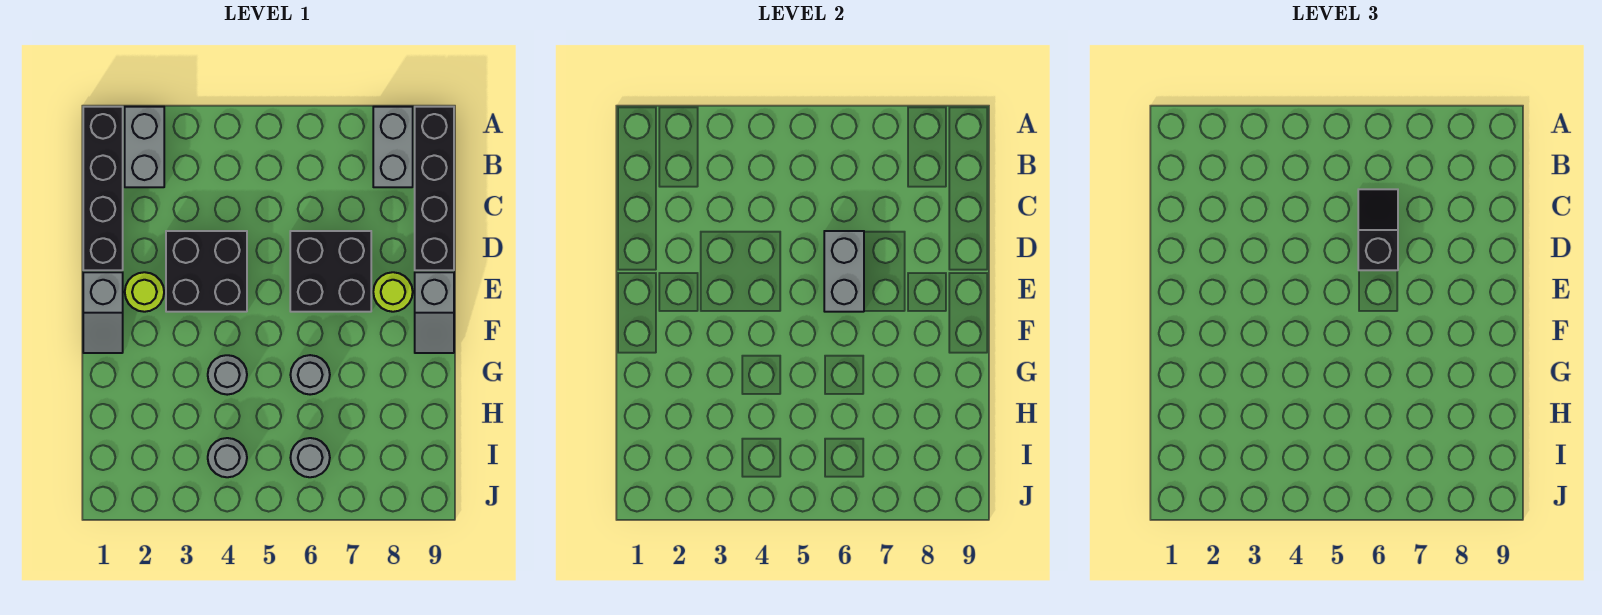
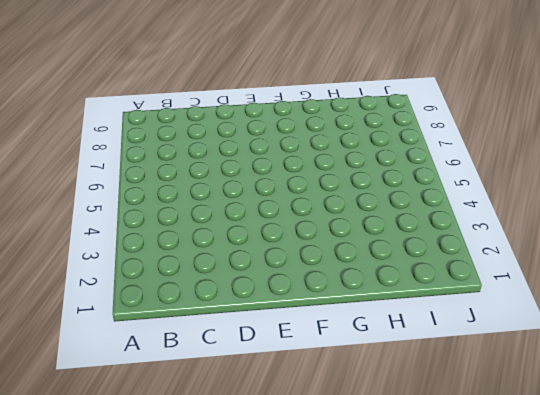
none -> black brick A1:D1 level 1
none -> grey brick A2:B2 level 1
none -> grey brick A8:B8 level 1

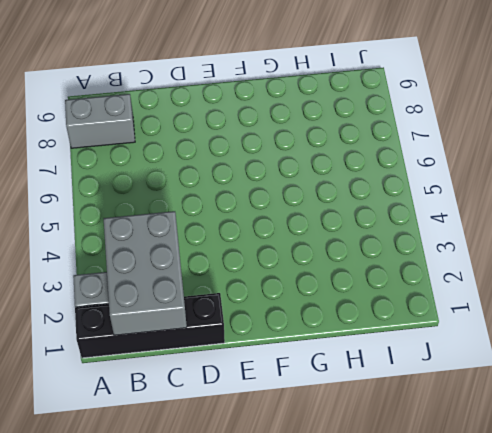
grey brick B1:C3 level 2 -> none
none -> black brick A9:D9 level 1
none -> black brick D3:E4 level 1
none -> black brick D6:E7 level 1

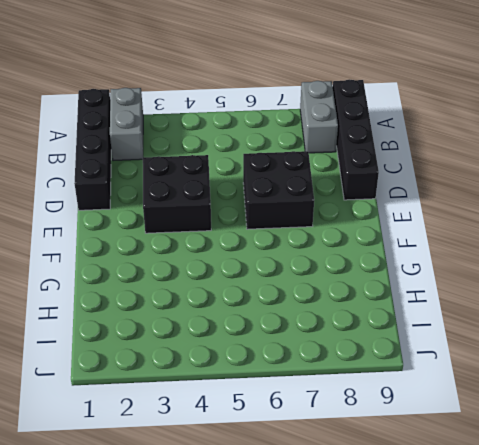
none -> grey slope E1:F1 level 1 top E
none -> lime round brick E2 level 1
none -> lime round brick E8 level 1

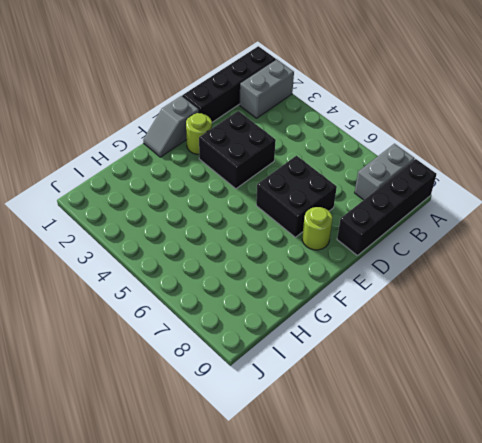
none -> grey slope E9:F9 level 1 top E
none -> grey round brick G4 level 1
none -> grey round brick G6 level 1

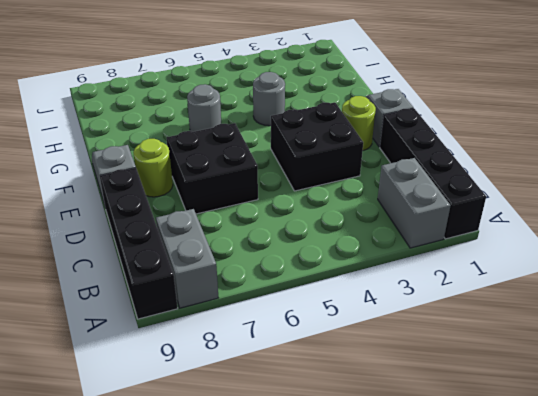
none -> grey round brick I4 level 1
none -> grey round brick I6 level 1
none -> grey brick D6:E6 level 2

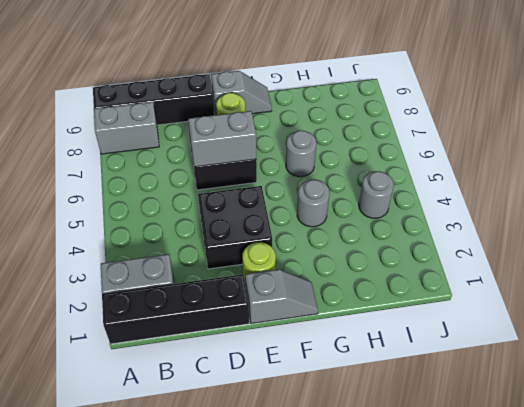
none -> grey round brick I6 level 1
none -> black slope C6:D6 level 3 top D

